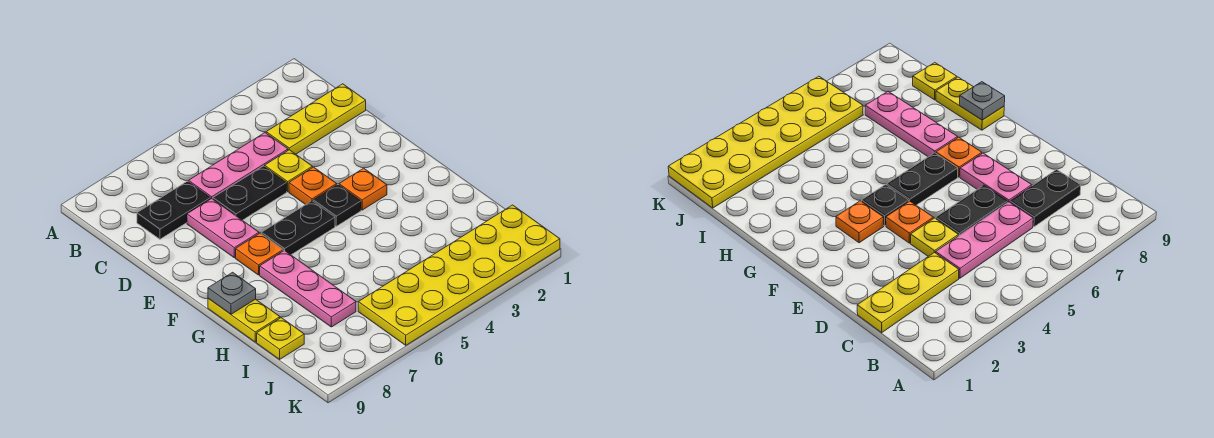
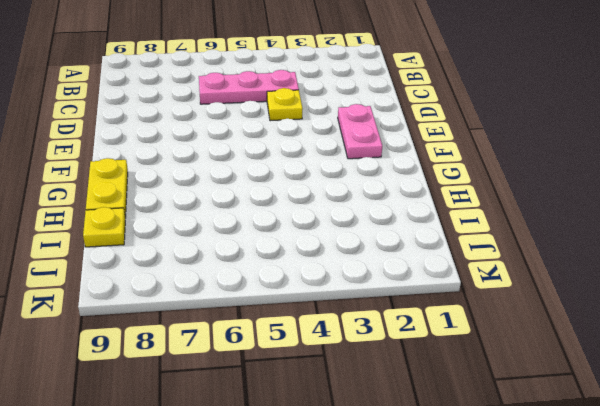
pink plate E2:F2 level 1 -> pink plate D7:E7 level 1
none -> yellow plate C1:C3 level 1
none -> black plate C7:C8 level 1
none -> black plate D5:D6 level 1

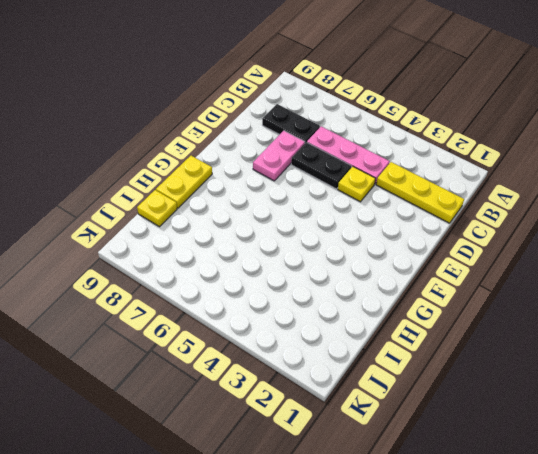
none -> orange plate E4 level 1
none -> orange plate F3 level 1
none -> black plate F4 level 1

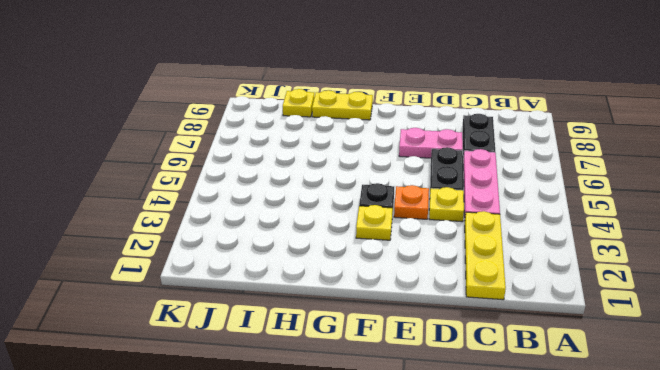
yellow plate F3 level 1 -> orange plate F3 level 1
none -> black plate F5:F6 level 1
none -> orange plate F7 level 1
none -> pink plate G7:I7 level 1

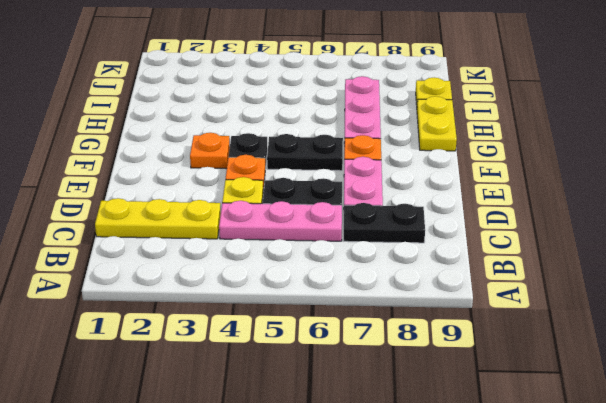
none -> yellow plate J1:K6 level 1
none -> grey plate G9 level 2

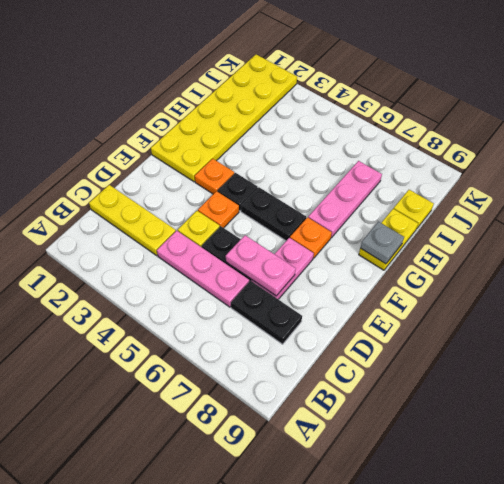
pink plate D6:D7 level 2 -> none
yellow plate F1:K2 level 1 -> yellow plate J1:K6 level 1

